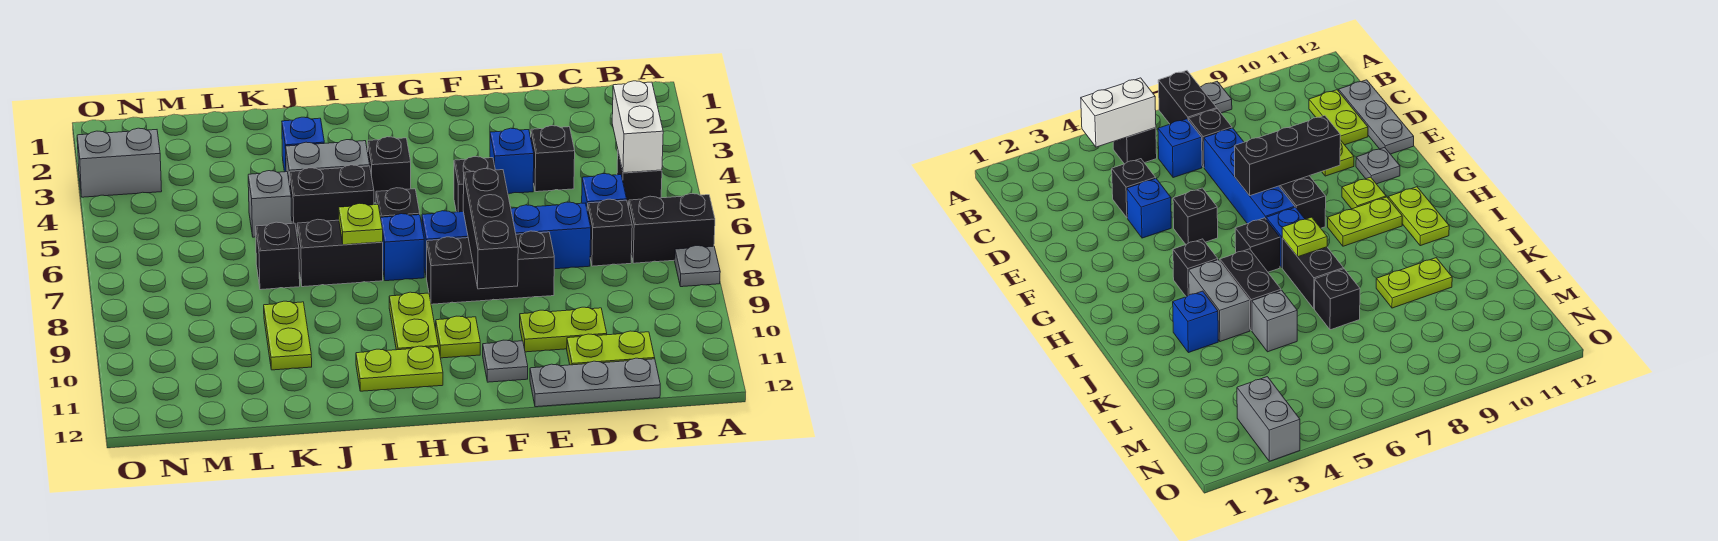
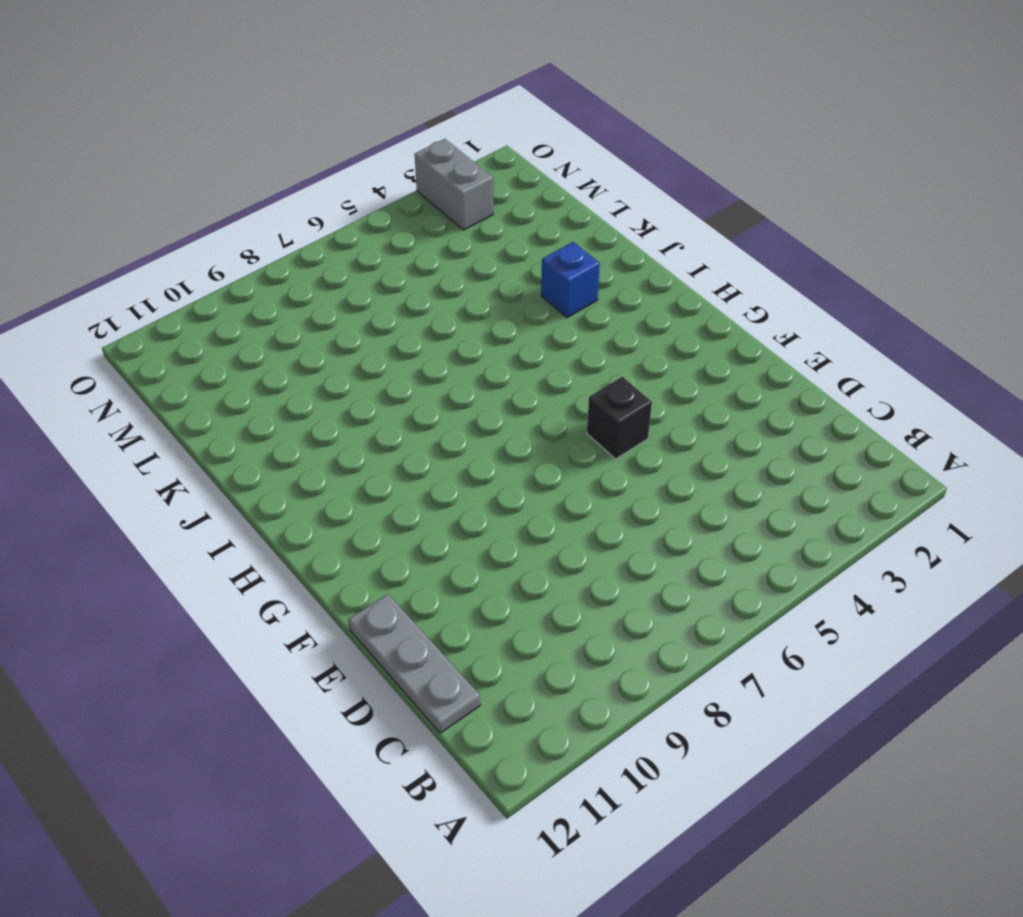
none -> black brick A7:B7 level 1
none -> grey plate A8 level 1
none -> black brick B5 level 1
none -> blue brick C6 level 1

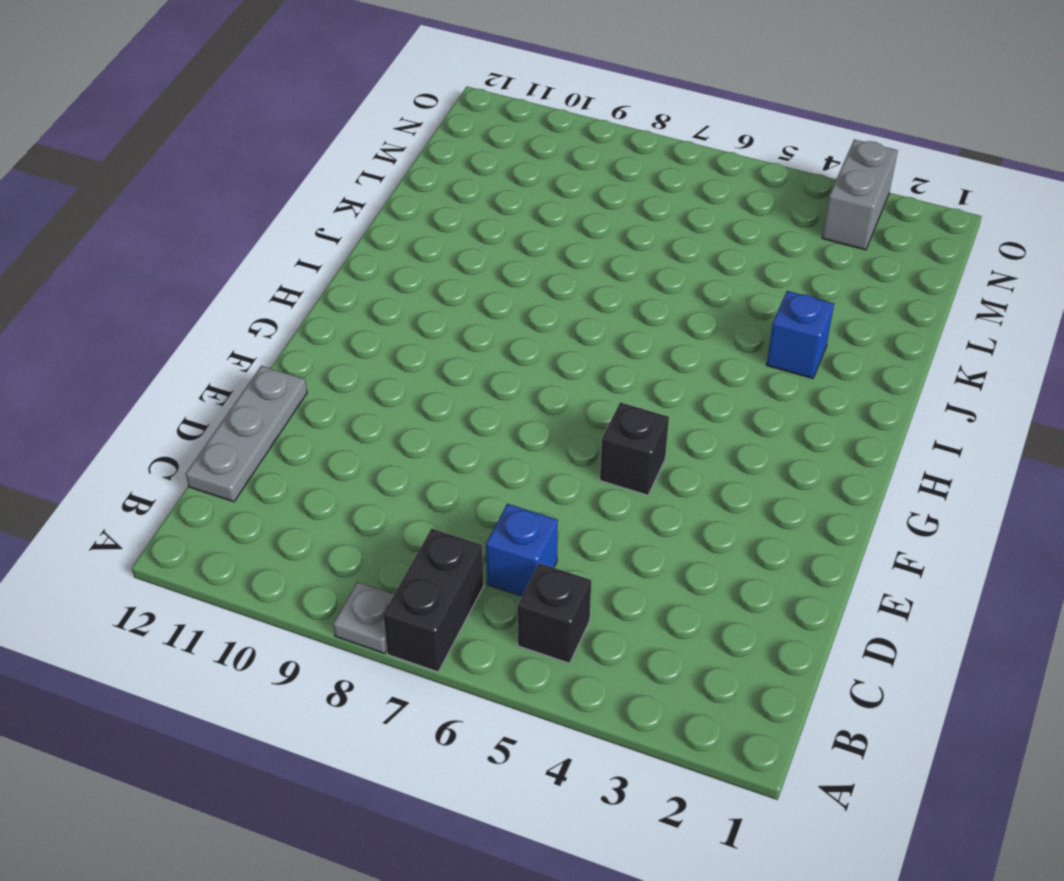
none -> black brick C7 level 1
none -> lime plate C11:D11 level 1
none -> black brick D4 level 1
none -> blue brick D7:G7 level 1

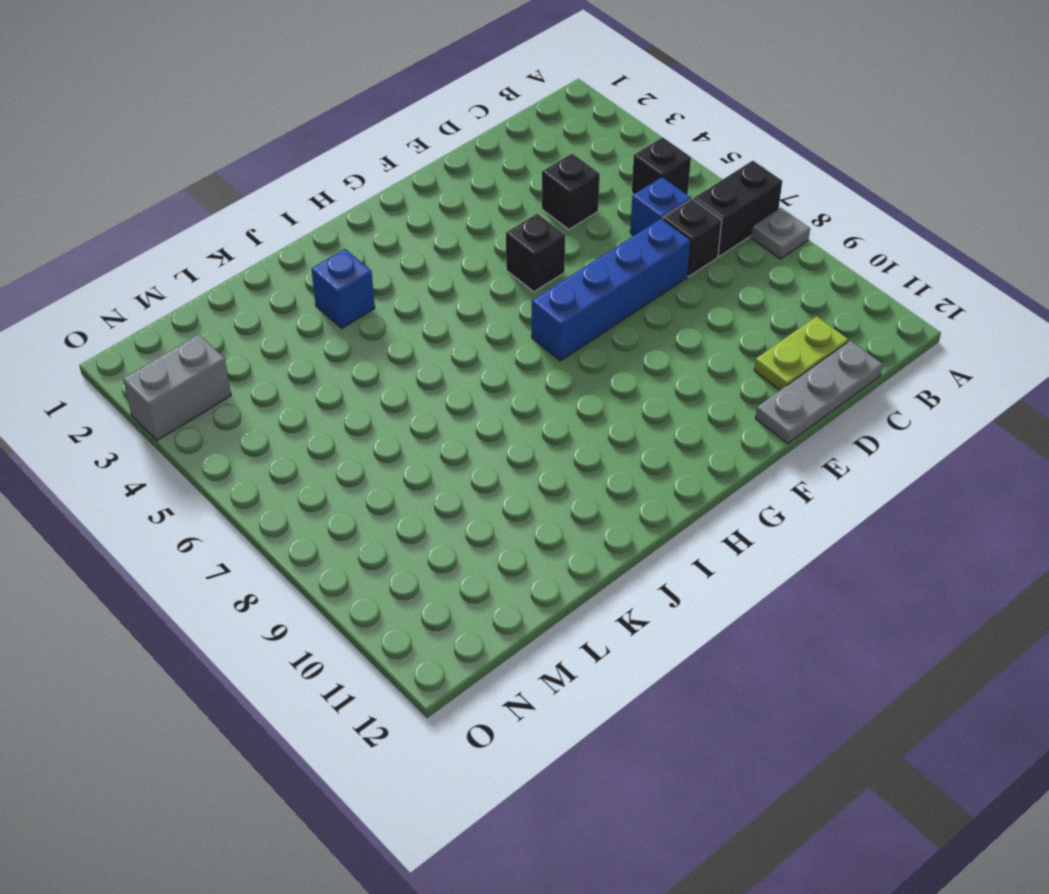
none -> lime plate D10:E10 level 1
none -> blue brick E4 level 1
none -> black brick E8:G8 level 1
none -> grey plate F11 level 1

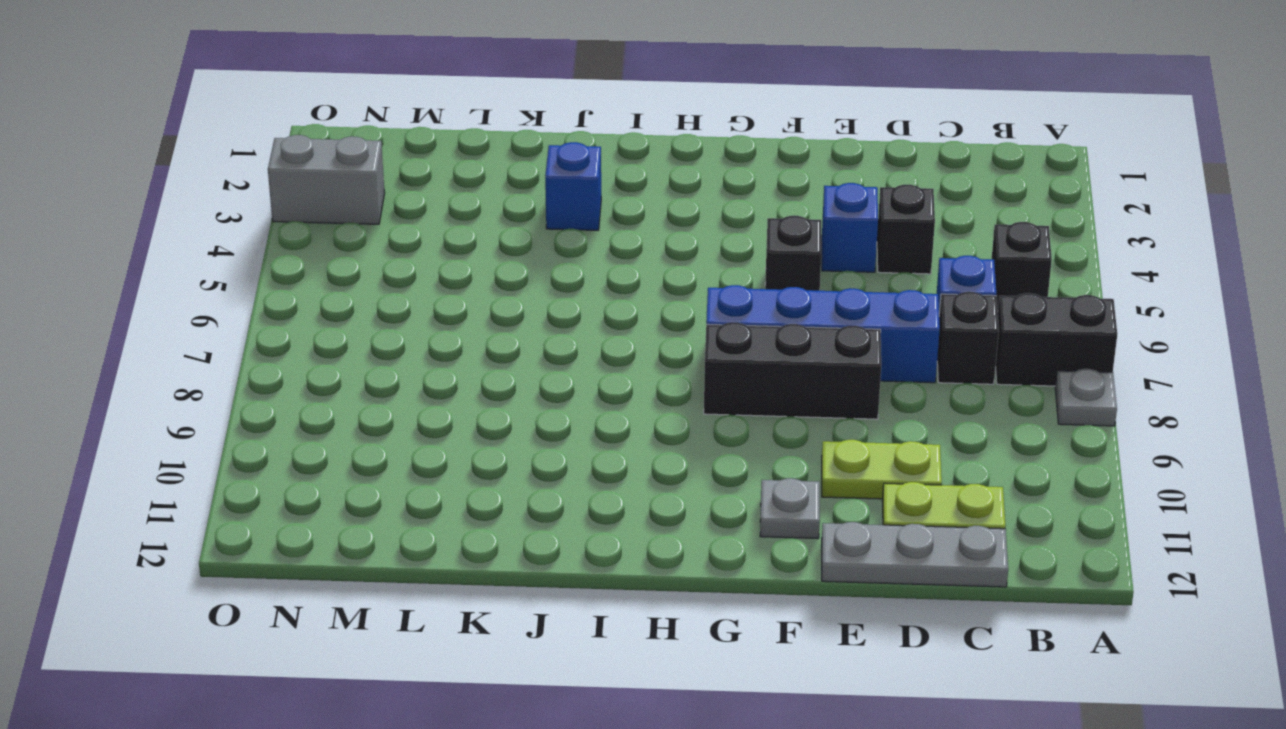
none -> lime plate G10 level 1
none -> black brick H4 level 1
none -> black brick H6 level 1
none -> blue brick H7 level 1

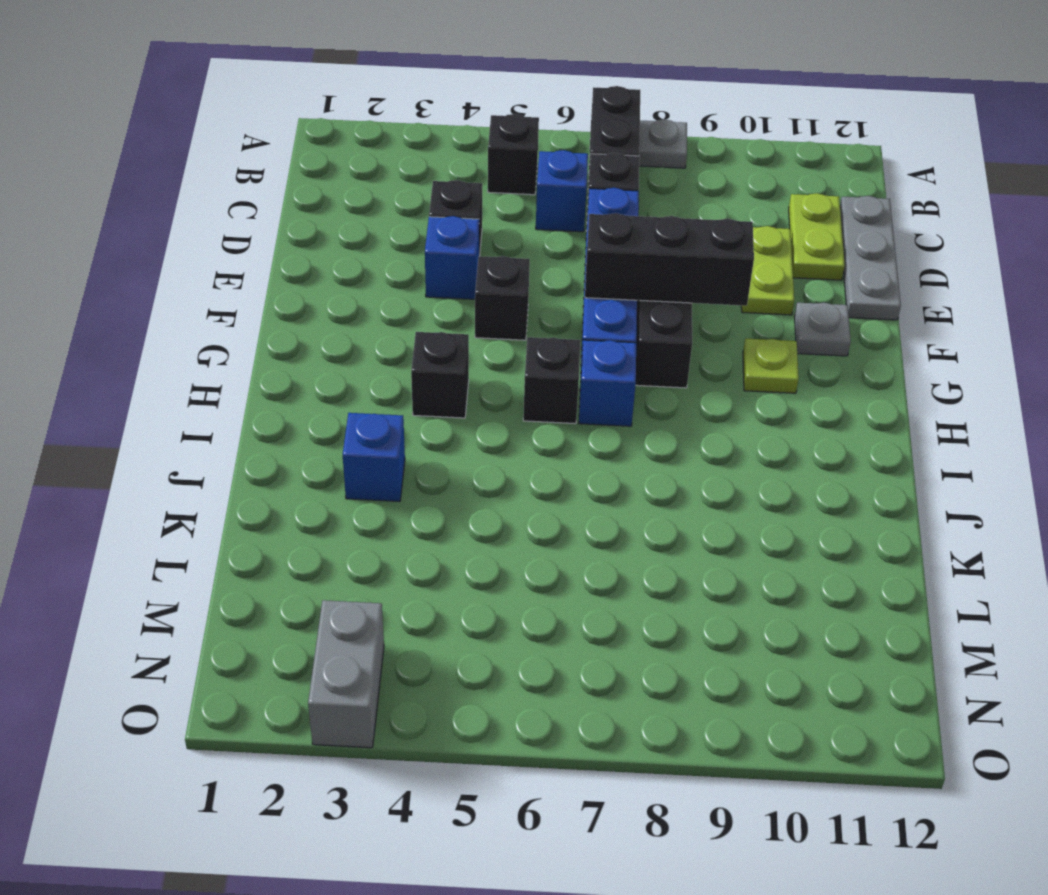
none -> lime plate H9:H10 level 1
none -> lime plate H11:I11 level 1
none -> grey brick I4:J4 level 1
none -> black brick I5:J5 level 1

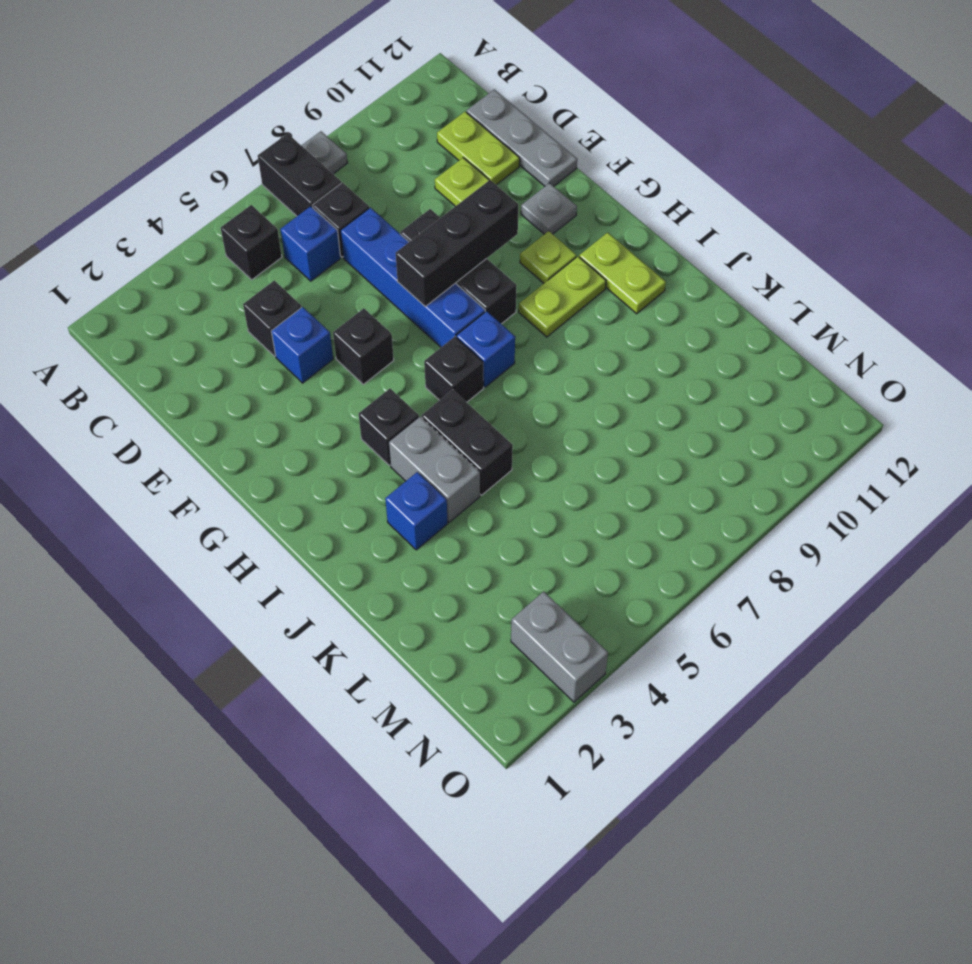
none -> black brick I7:J7 level 1
none -> grey brick K5 level 1
none -> black brick K7 level 1
none -> lime plate K9:K10 level 1

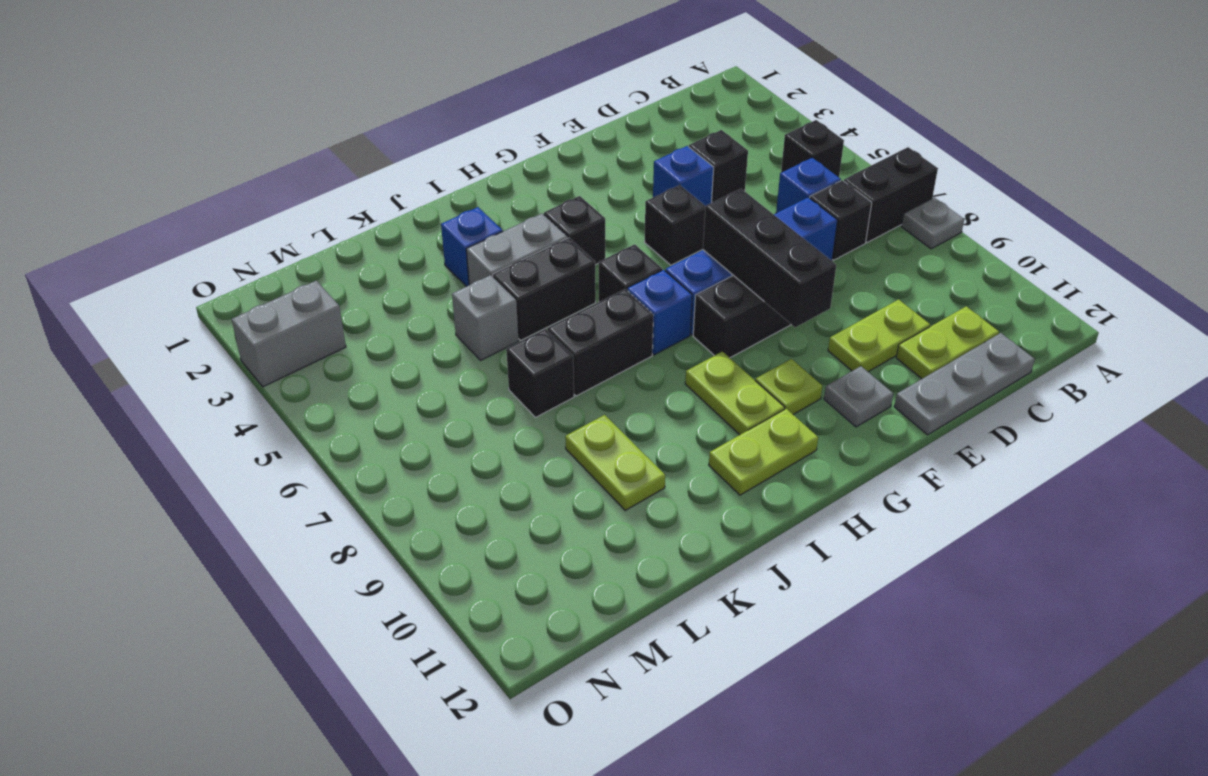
none -> white brick B4:B5 level 2
none -> lime plate I7 level 2

